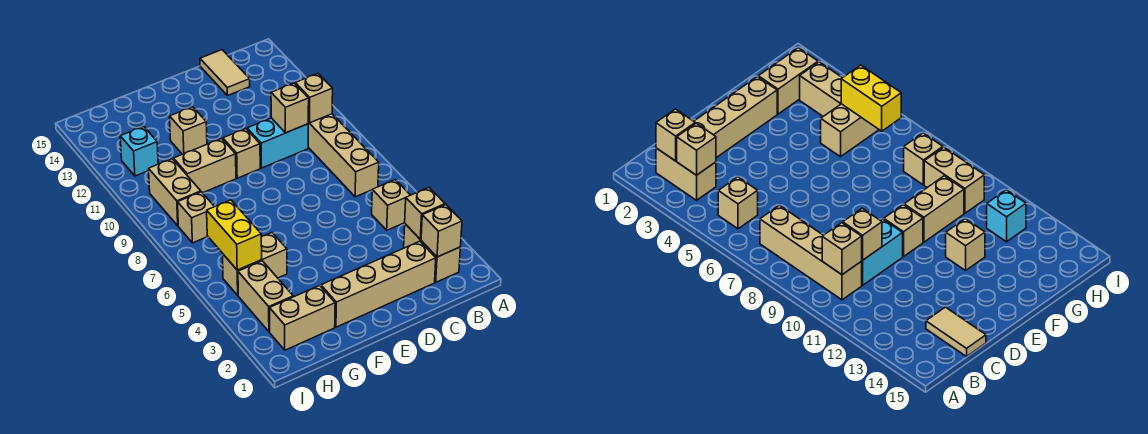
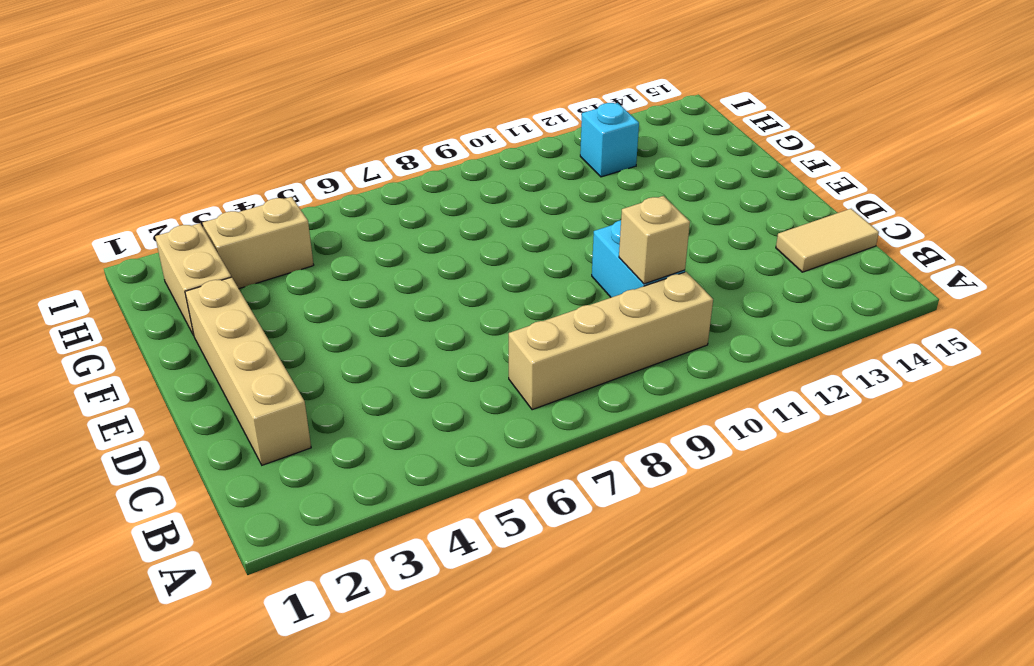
none -> tan brick B2:B3 level 1
none -> tan brick B5 level 1
none -> tan brick E10 level 1

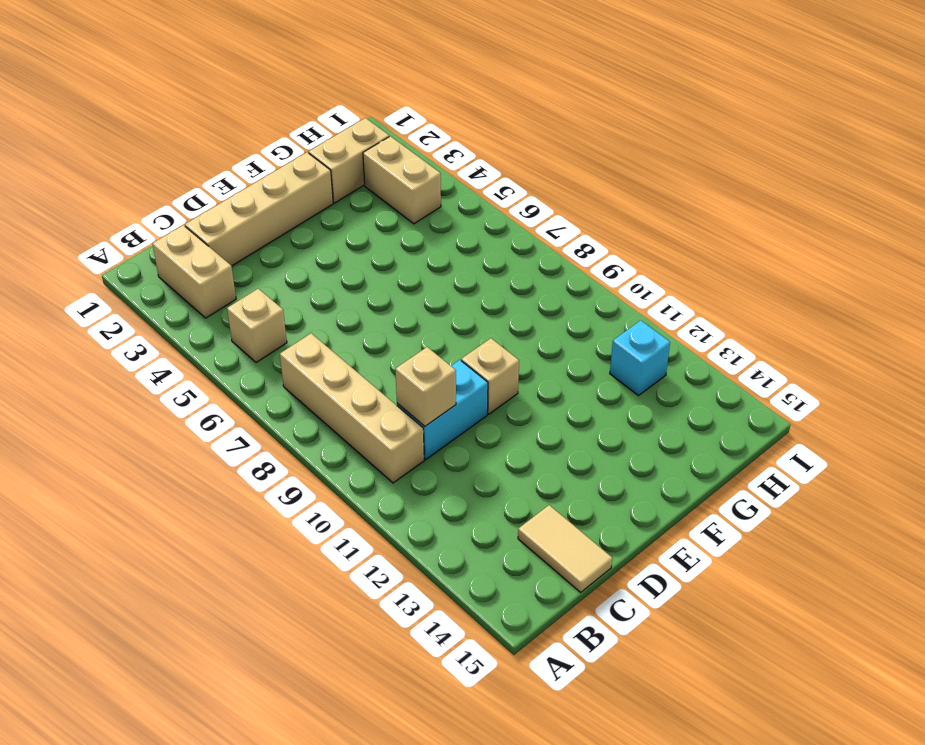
none -> tan brick F10:G10 level 1
none -> tan brick F12 level 1
none -> tan brick G5:H5 level 1

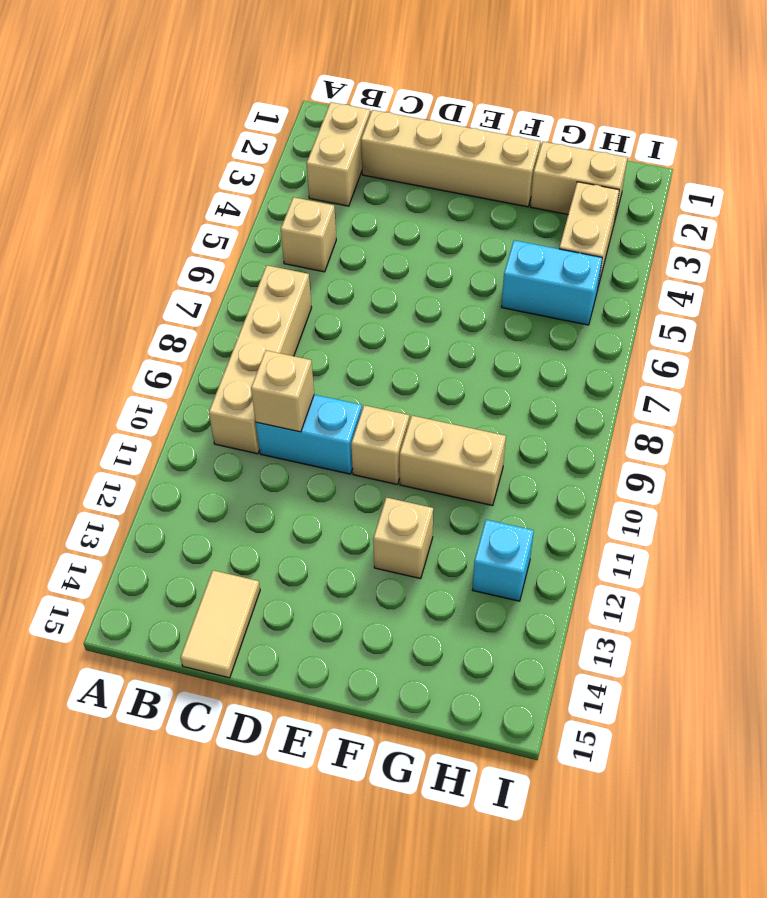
cyan brick G5:H5 level 1 -> tan brick G5:H5 level 1
none -> tan brick H8 level 1
none -> tan brick H9:H10 level 1
none -> tan brick B2 level 2

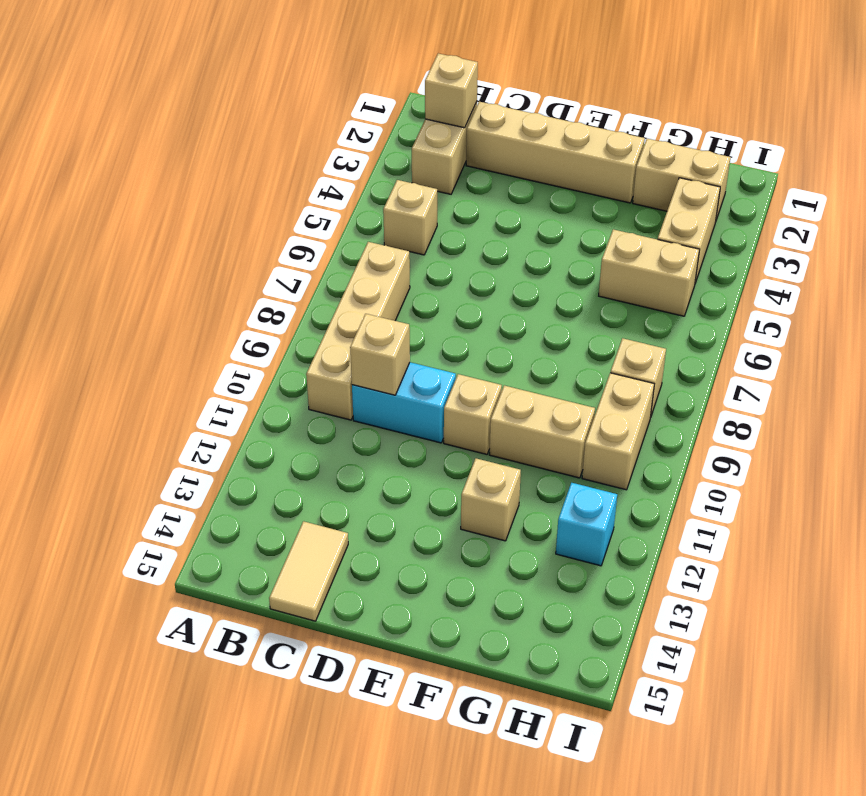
none -> tan brick B3 level 2
none -> tan brick B10 level 2
none -> yellow brick H5:H6 level 2

